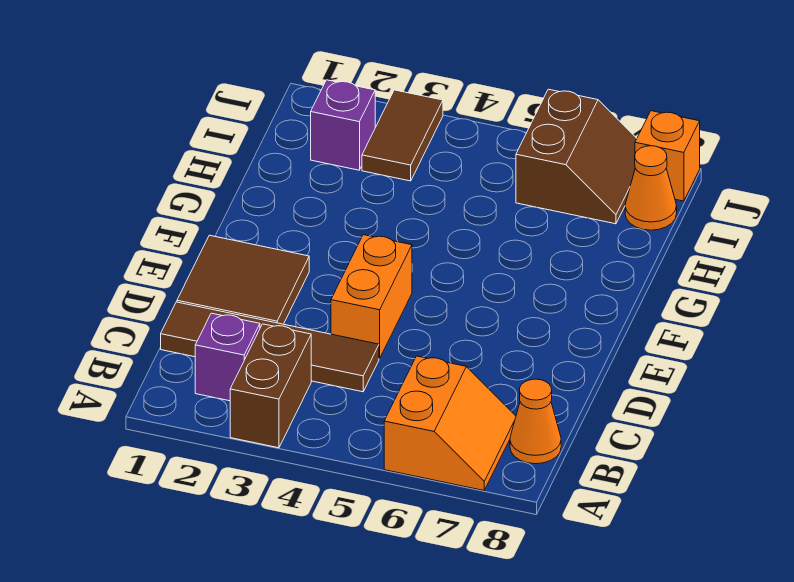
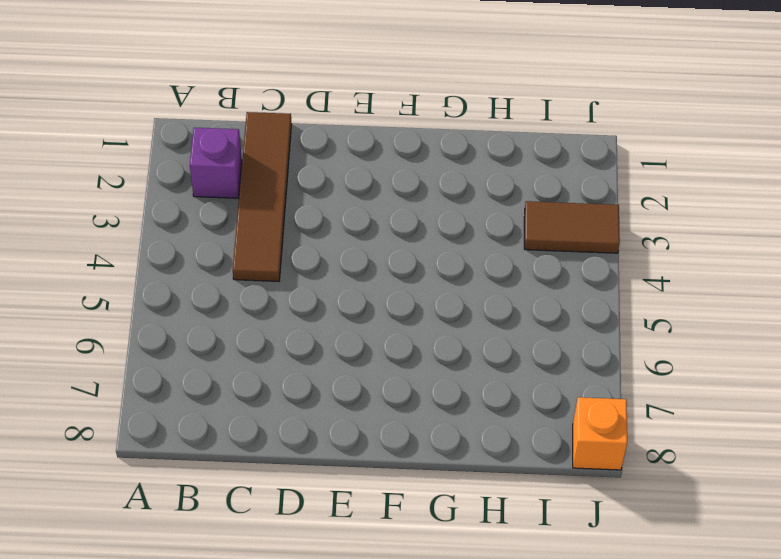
none -> brown brick A3:B3 level 1
none -> orange slope A6:B7 level 1 top 6
none -> orange cone B8 level 1

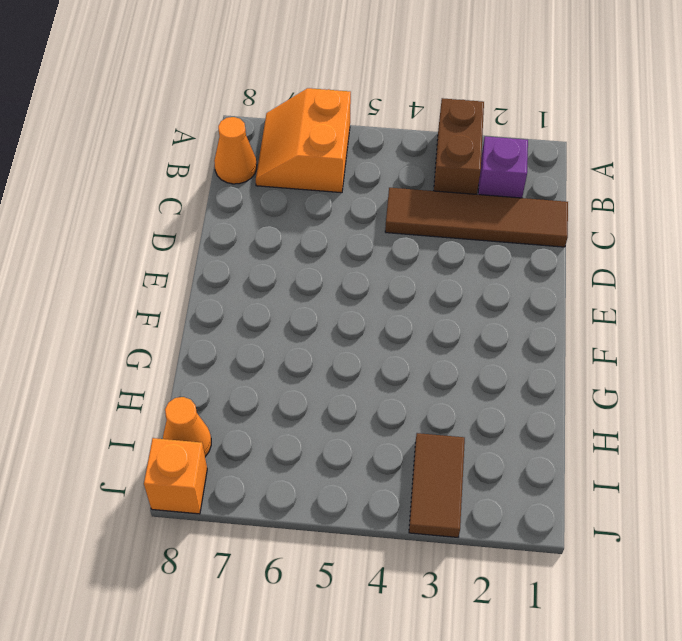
none -> brown tile D1:E2 level 1
none -> orange brick D4:E4 level 1
none -> purple brick I2 level 1

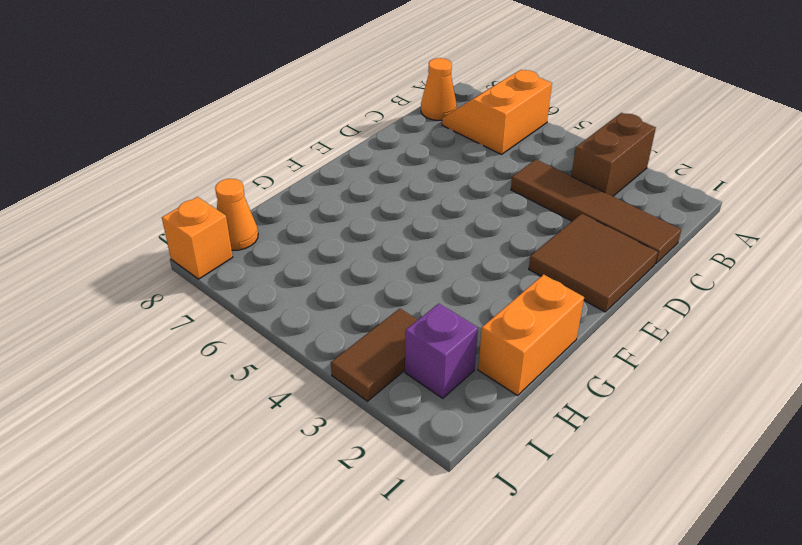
orange brick G1:H1 level 1 -> orange brick D4:E4 level 1
none -> purple brick B2 level 1
none -> brown slope I6:J7 level 1 top 6

